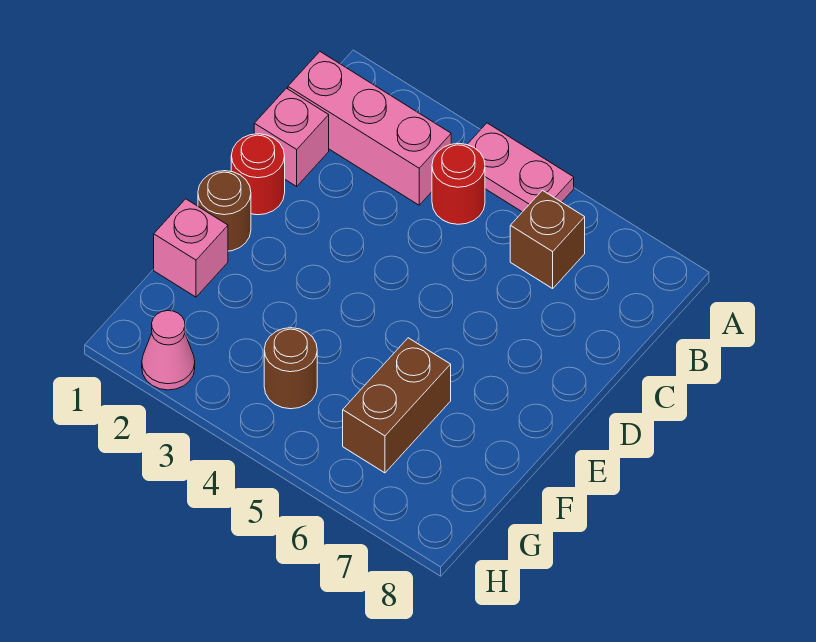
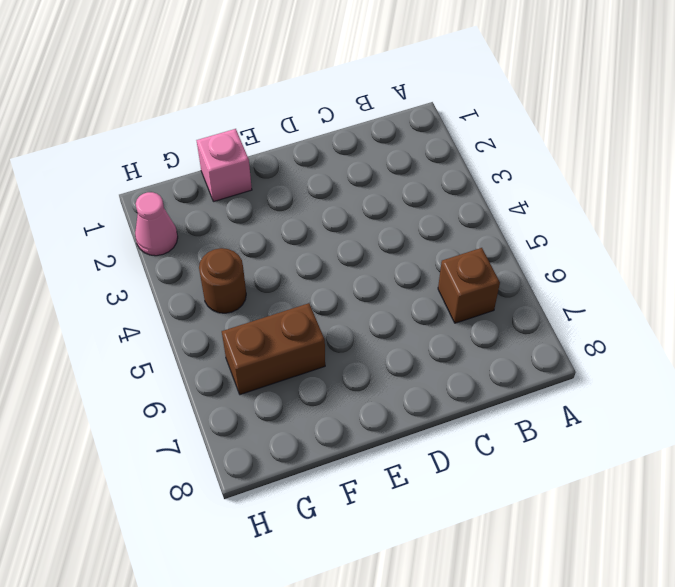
none -> pink plate A4:A5 level 1
none -> pink brick B1:B3 level 1

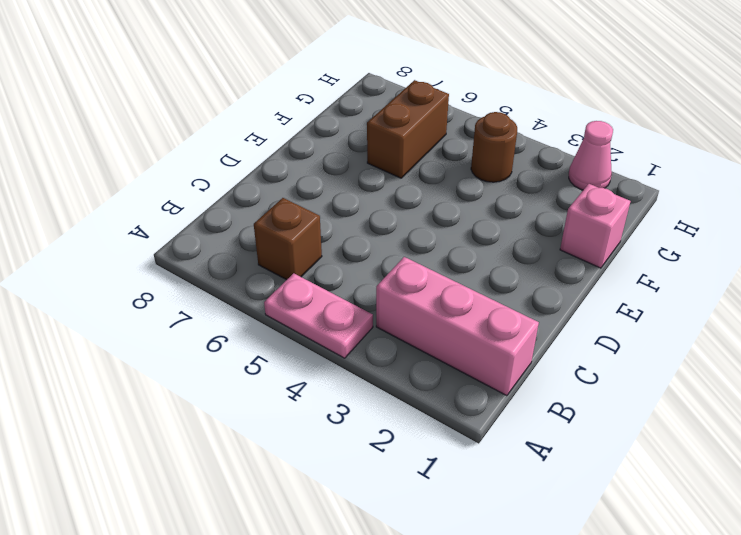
none -> red round brick B4 level 1
none -> pink brick C1 level 1

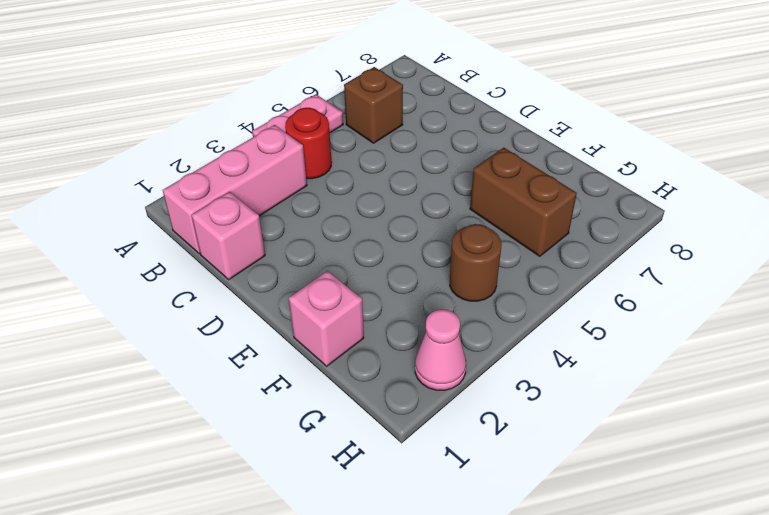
none -> red round brick D1 level 1
none -> brown round brick E1 level 1

